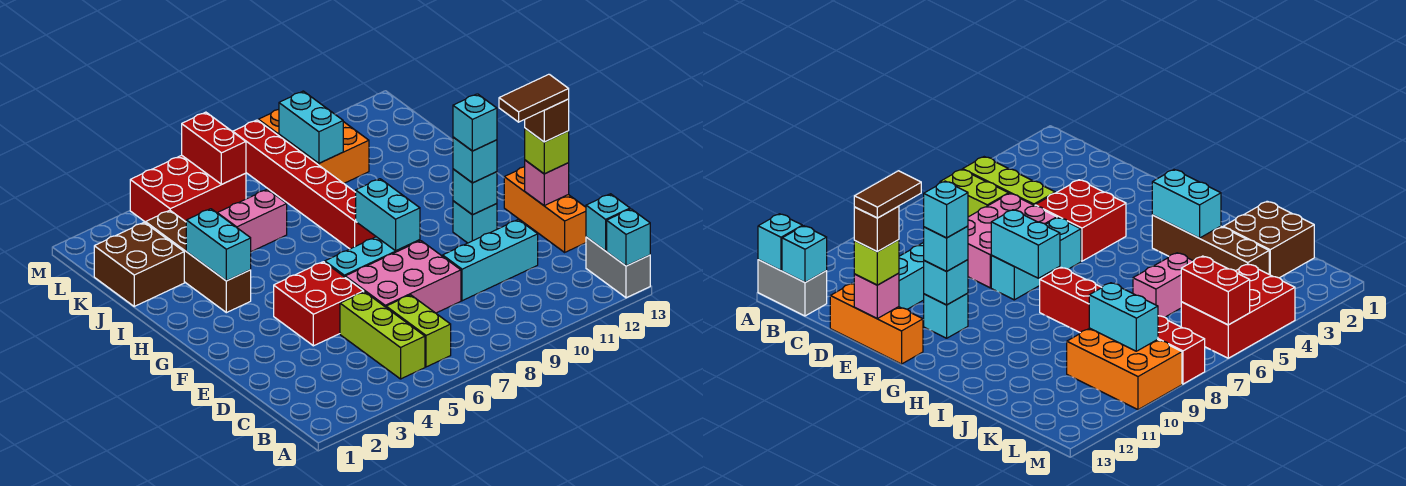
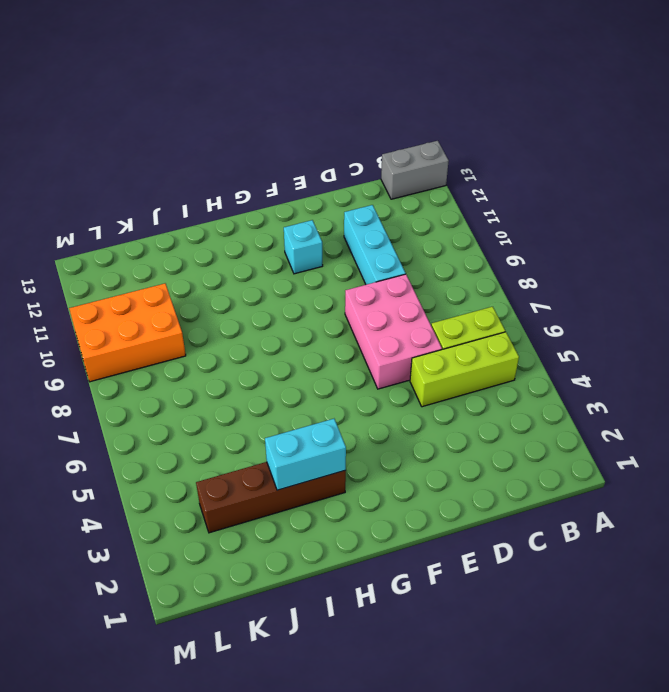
none -> orange brick D13:F13 level 1
none -> red brick E4:F5 level 1
none -> cyan brick F6:F8 level 1

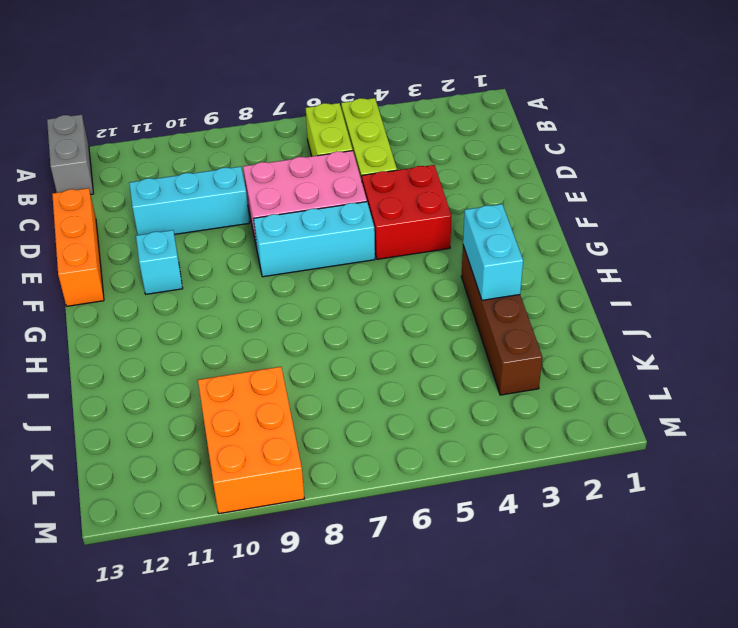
none -> red brick H8:M8 level 1
none -> brown brick J1:K2 level 1
none -> pink brick J5:J6 level 1

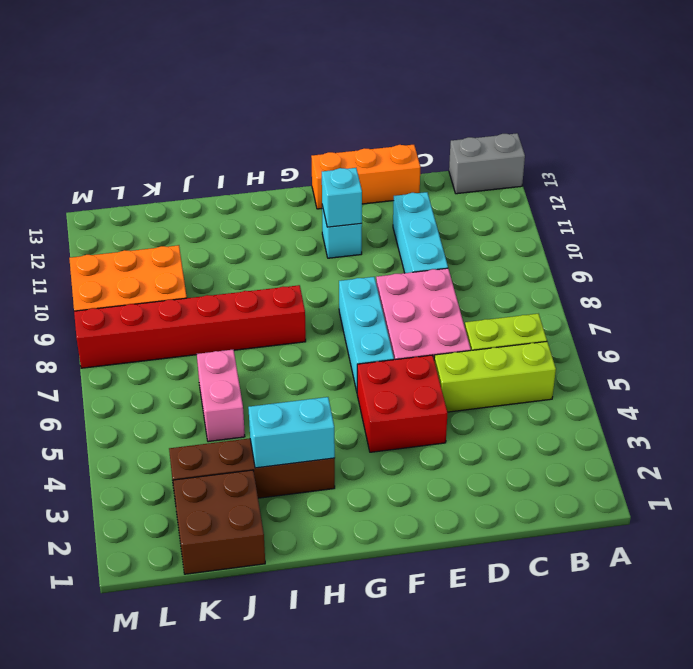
none -> red brick L4:M6 level 1
none -> cyan brick A13 level 2
none -> cyan brick B13 level 2

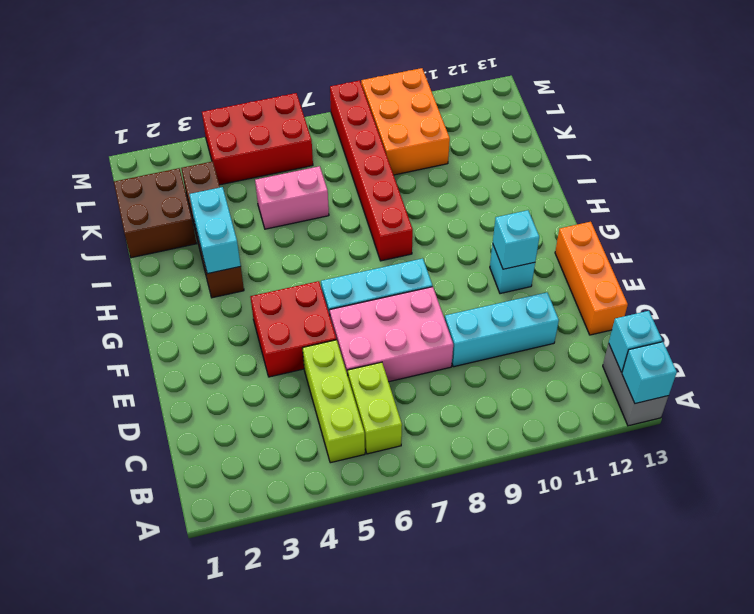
none -> pink brick E13 level 2
none -> cyan brick F8:G8 level 2
none -> cyan brick K9:L9 level 2

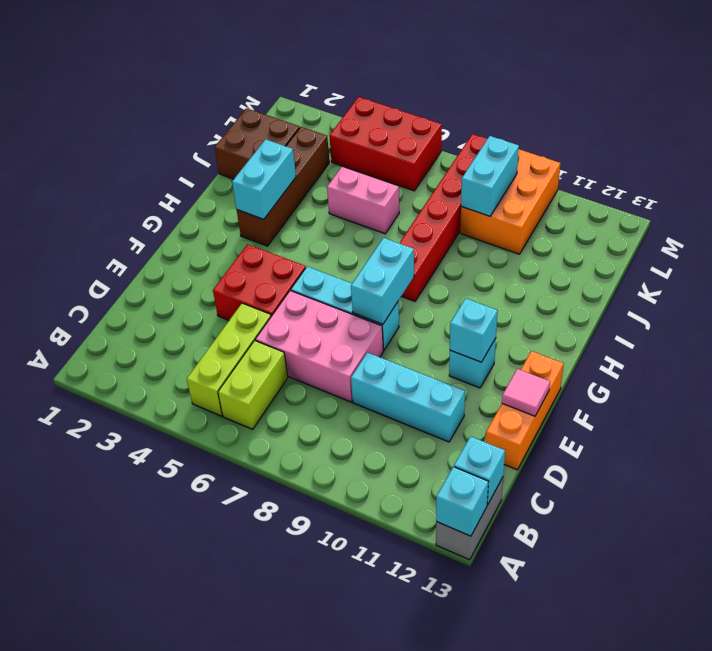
pink tile E13 level 2 -> pink brick E13 level 2
none -> red brick L6:M6 level 2
none -> lime brick E13 level 3
none -> cyan brick F11 level 3

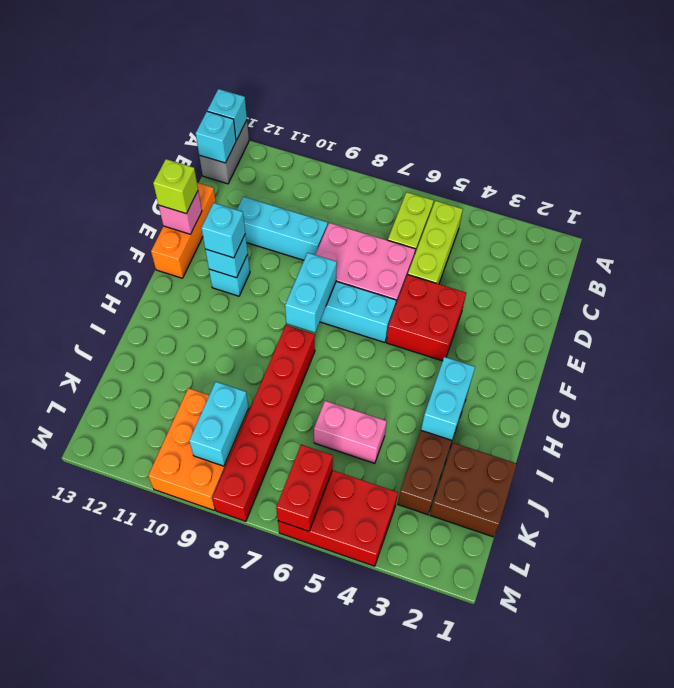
none -> brown brick E13 level 4
none -> cyan brick F11 level 4
none -> brown tile E12:E13 level 5

